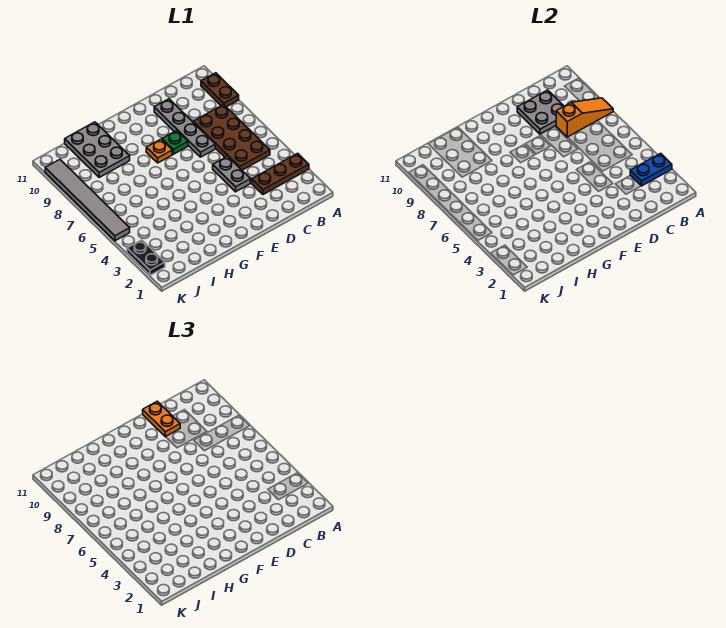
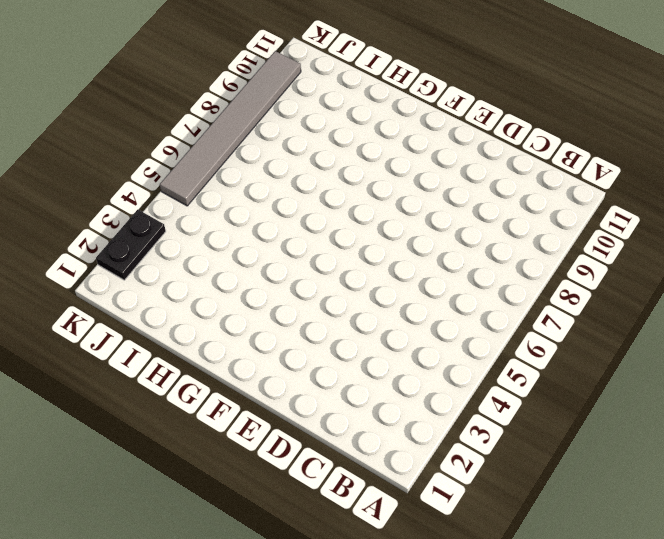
none -> brown plate A3:C3 level 1
none -> brown plate A9:A10 level 1
none -> brown plate B5:C8 level 1

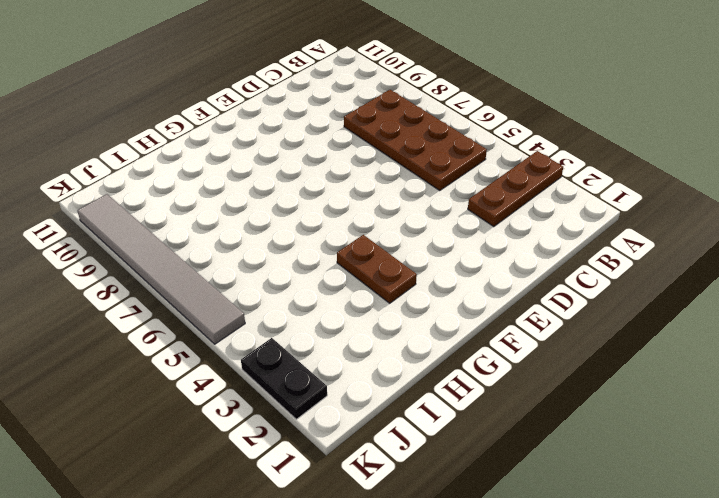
brown plate G3:G4 level 1 -> brown plate A9:A10 level 1
none -> grey plate D4:D5 level 1
none -> grey plate D7:D10 level 1
none -> green plate E8 level 1

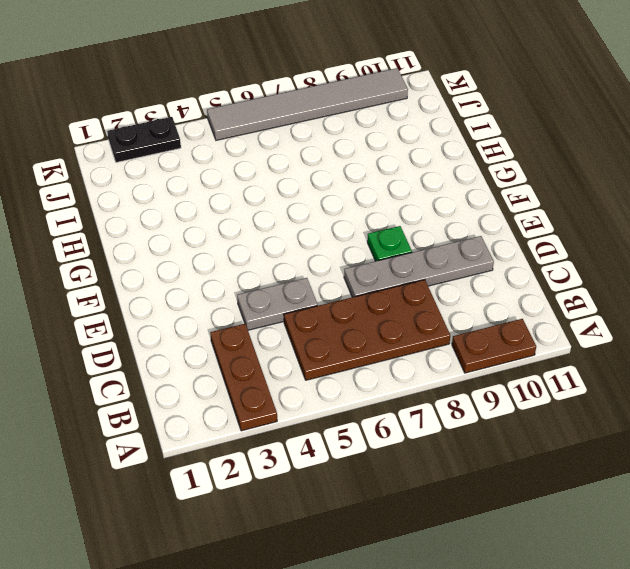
none -> orange plate F8 level 1
none -> grey plate H9:I11 level 1
none -> blue plate A3:B3 level 2

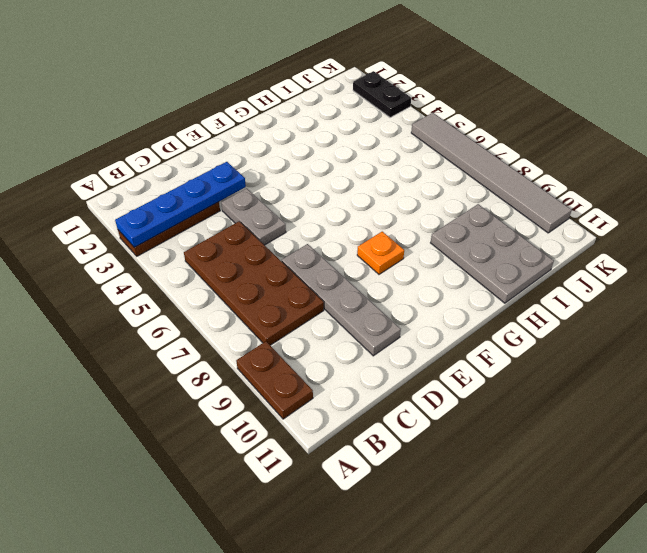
blue plate A3:D3 level 2 -> blue plate A3:B3 level 2
none -> green plate E8 level 1
none -> orange slope A8:C8 level 2 top C
none -> grey plate C9:D10 level 2

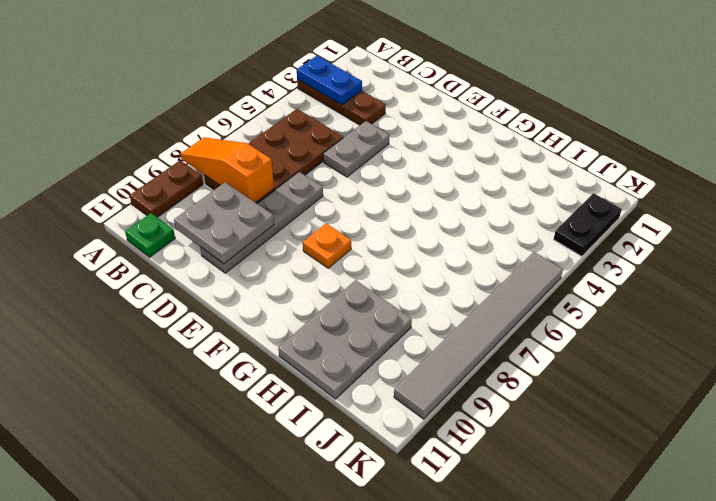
green plate B11 level 1 -> green plate E8 level 1
none -> orange plate D10:D11 level 3

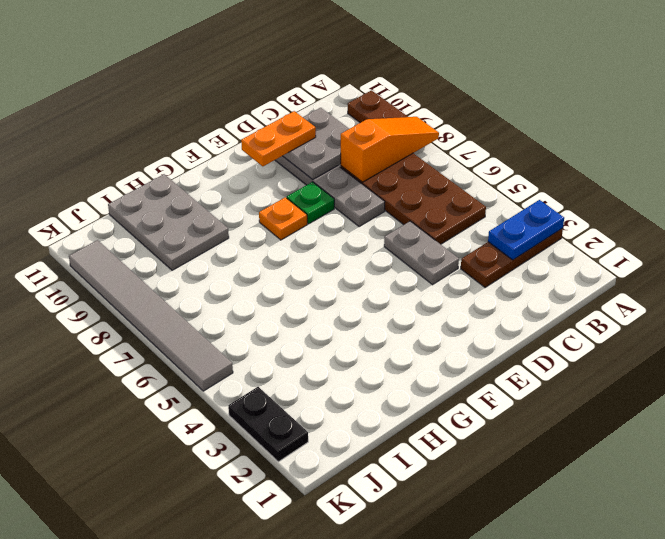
orange plate D10:E10 level 3 -> orange plate D10:D11 level 3

